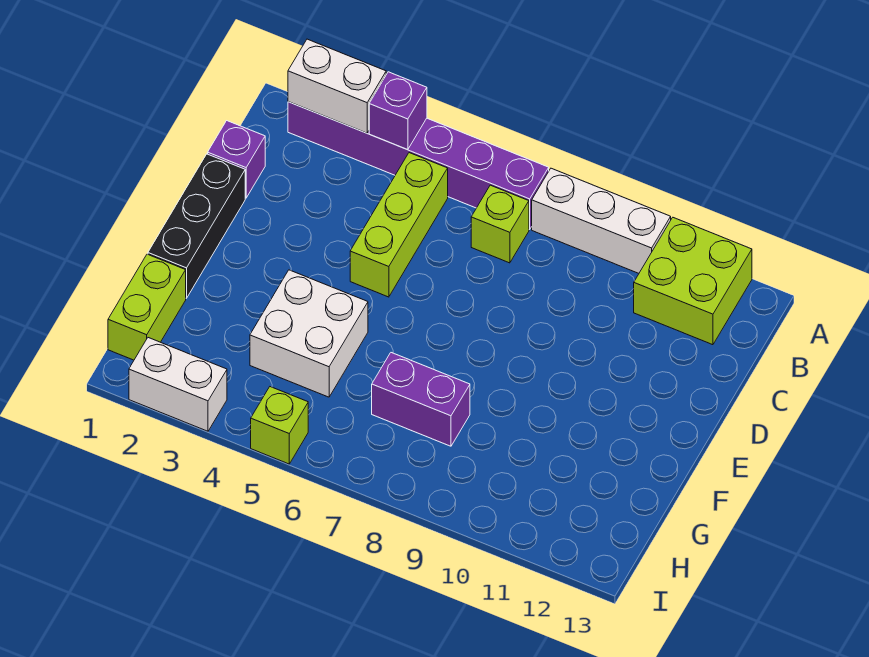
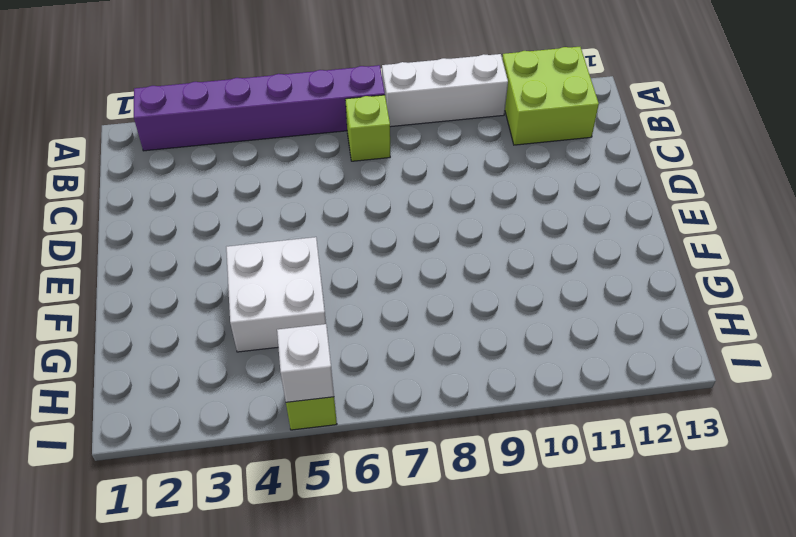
white brick I5 level 2 -> none
none -> lime brick B5:D5 level 1
none -> purple brick C1 level 1
none -> black brick D1:F1 level 1

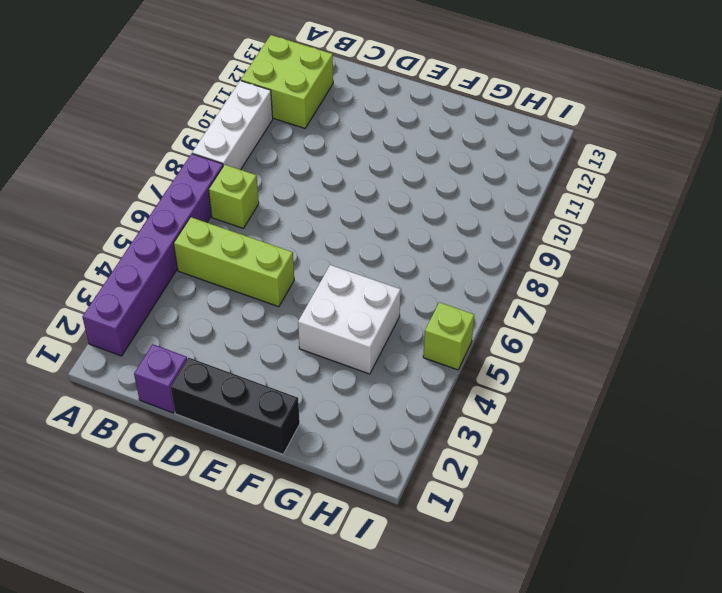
none -> lime brick G1:H1 level 1
none -> purple brick G7:G8 level 1
none -> white brick I2:I3 level 1

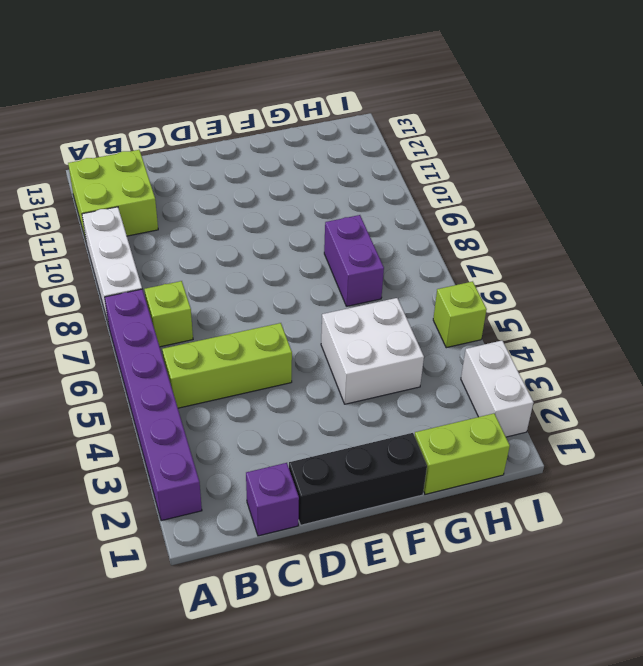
none -> white brick A2:A3 level 2
none -> purple brick A4 level 2

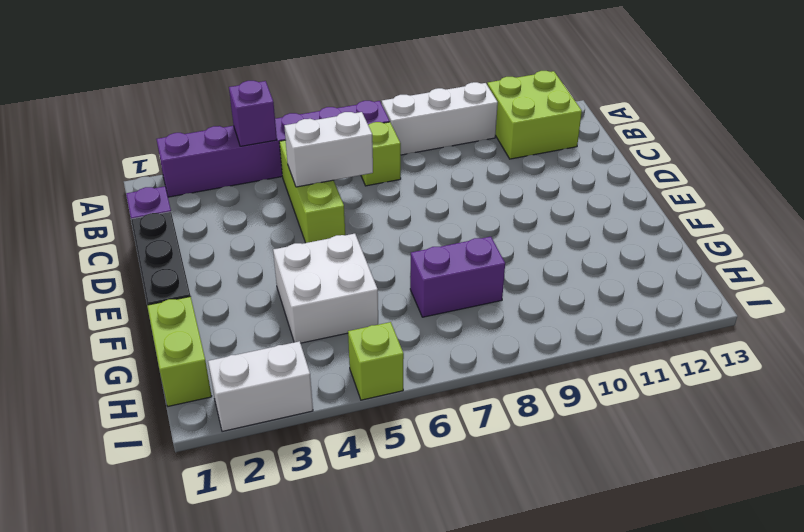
white brick C5:C6 level 2 -> white brick A2:A3 level 2

